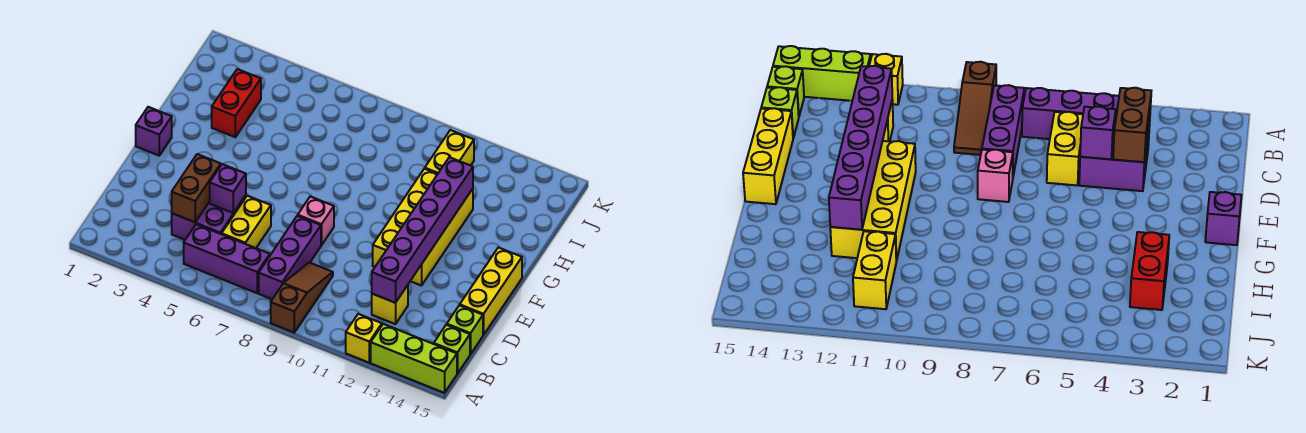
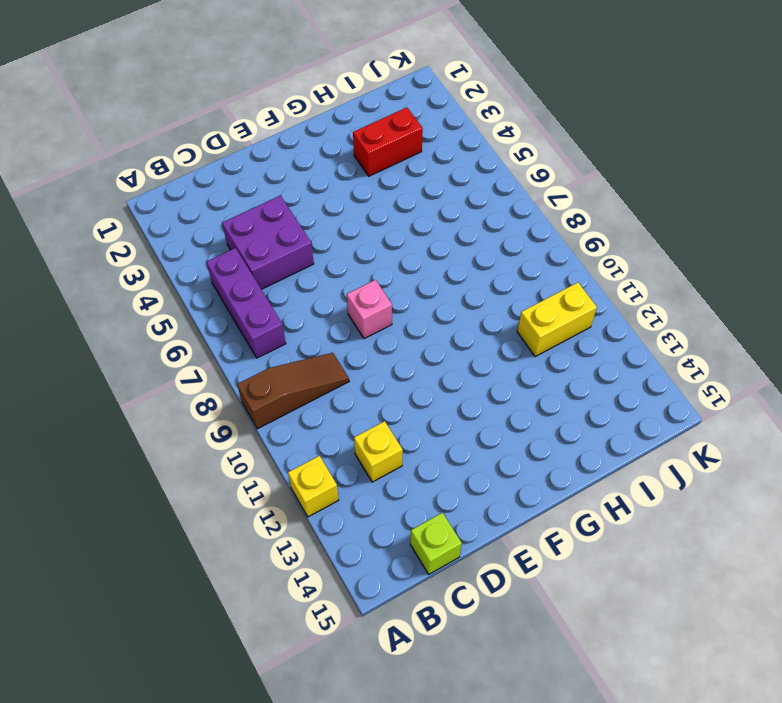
none -> lime brick A13:A15 level 1
none -> purple brick B8:D8 level 1
none -> lime brick B15 level 1

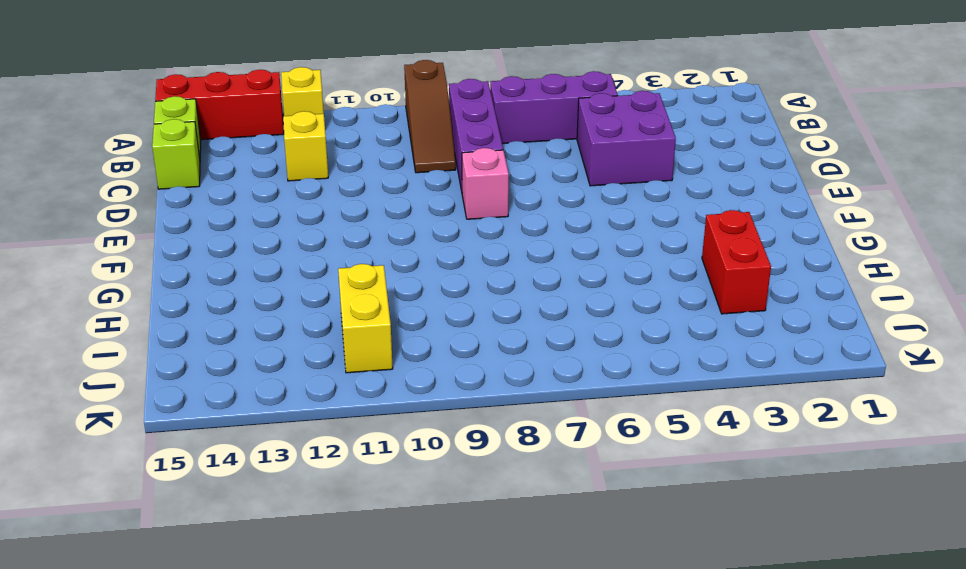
red brick A13:A15 level 1 -> lime brick A13:A15 level 1
none -> yellow brick C6:D6 level 1
none -> yellow brick D15:F15 level 1
none -> yellow brick E11:H12 level 1

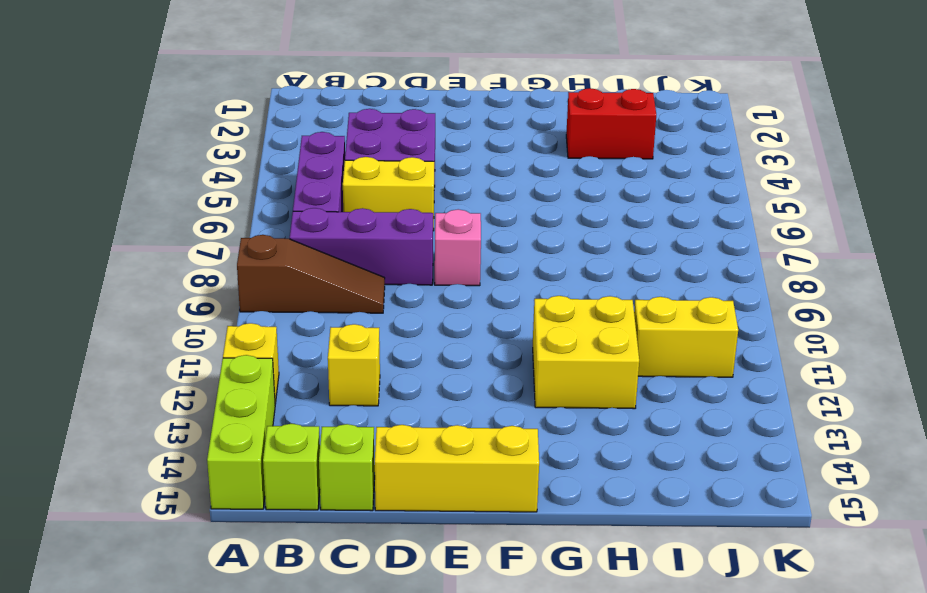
yellow brick G11:H12 level 1 -> yellow brick E11:H12 level 1
none -> purple brick F1 level 1
none -> brown brick C4:D4 level 2
none -> purple brick C12:H12 level 2

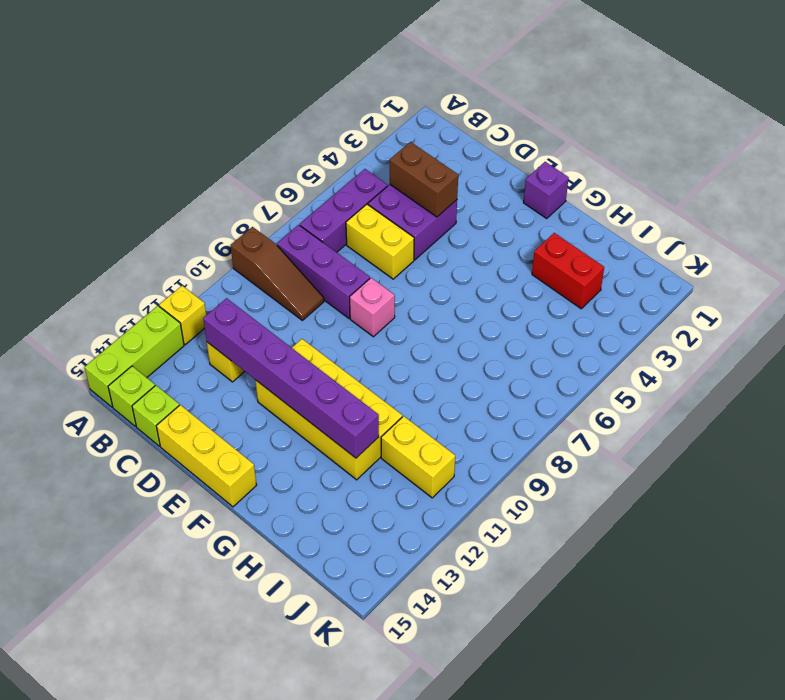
none -> purple brick D5 level 2

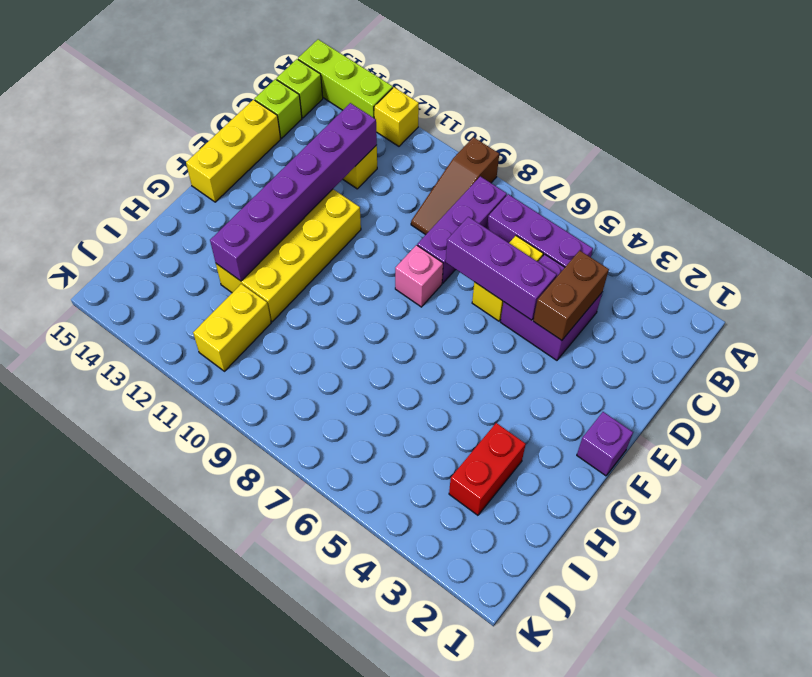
purple brick D5:D7 level 2 -> purple brick D5 level 2

